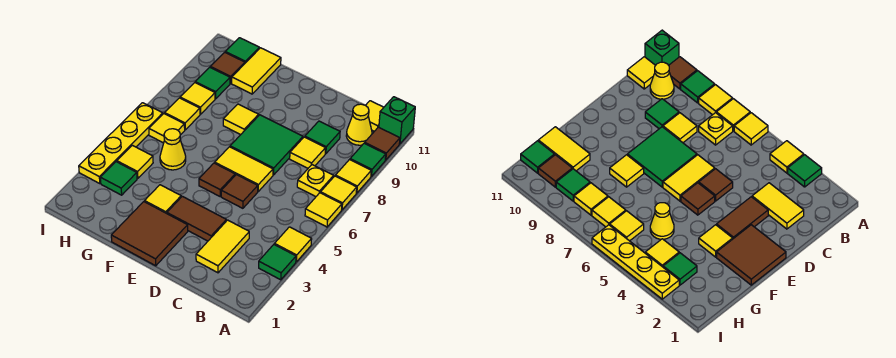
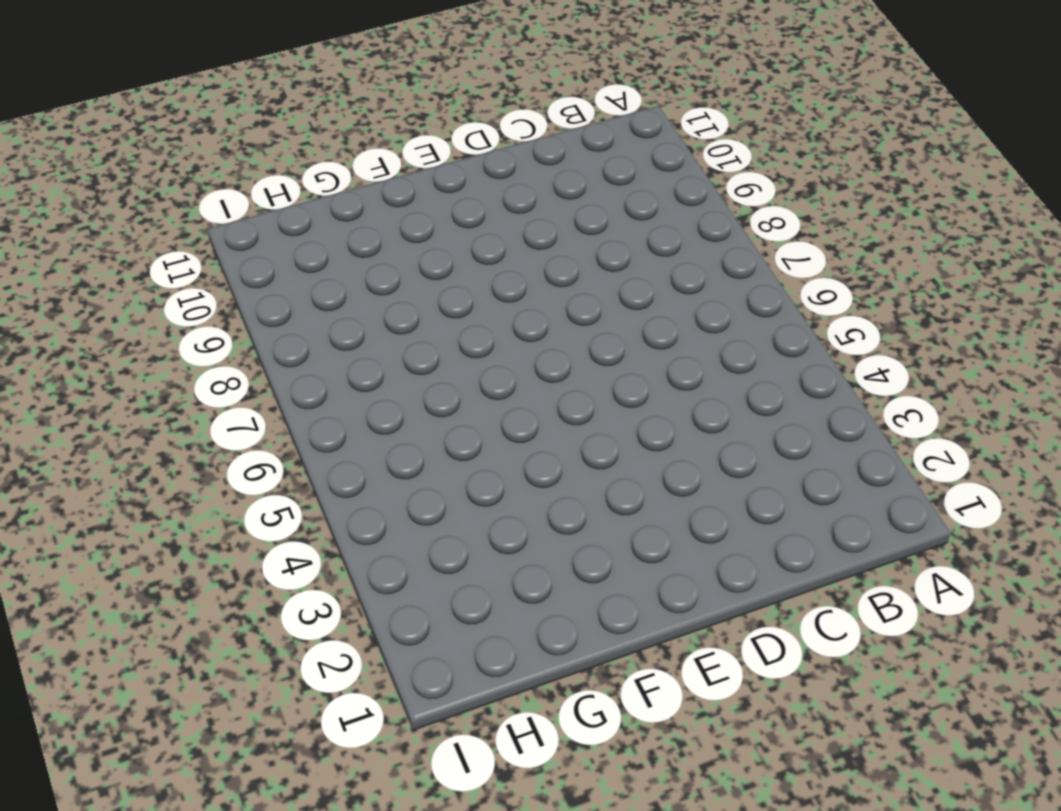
none -> green tile A3 level 1
none -> yellow tile A4 level 1
none -> yellow tile A6 level 1
none -> yellow tile A7 level 1

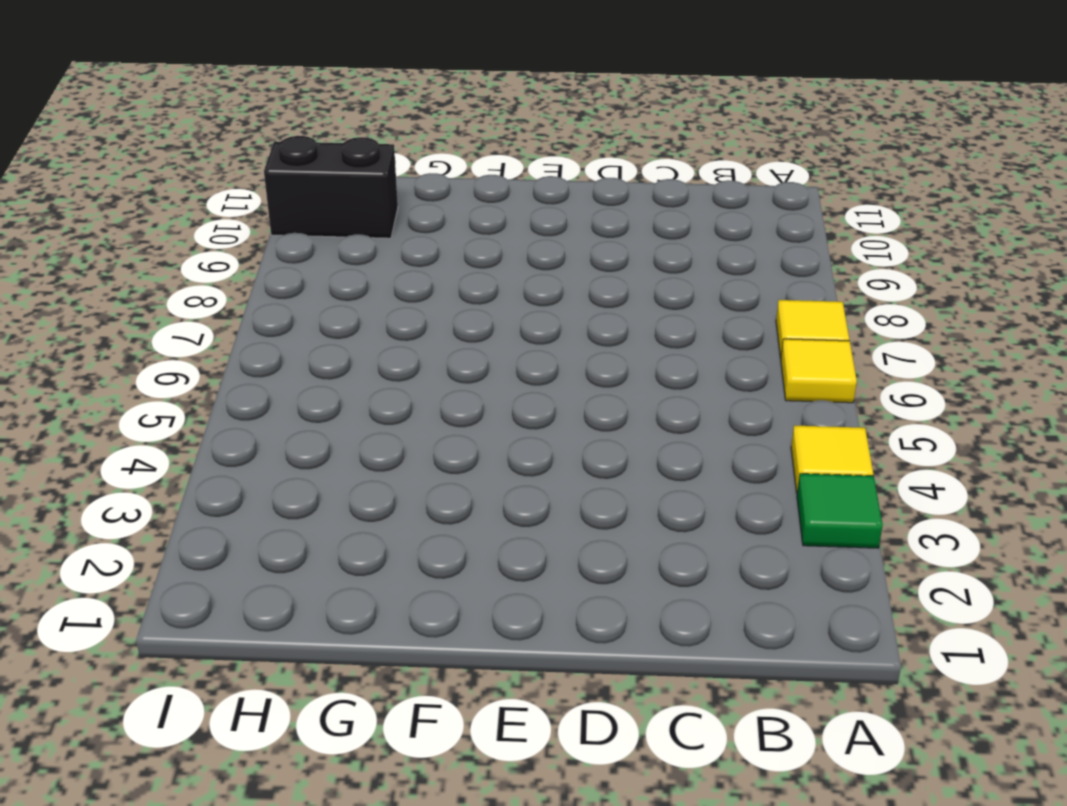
black brick H10:I10 level 1 -> brown tile H10 level 1
none -> yellow tile A8 level 1
none -> green tile A9 level 1
none -> brown tile A10 level 1
none -> green brick A11 level 1

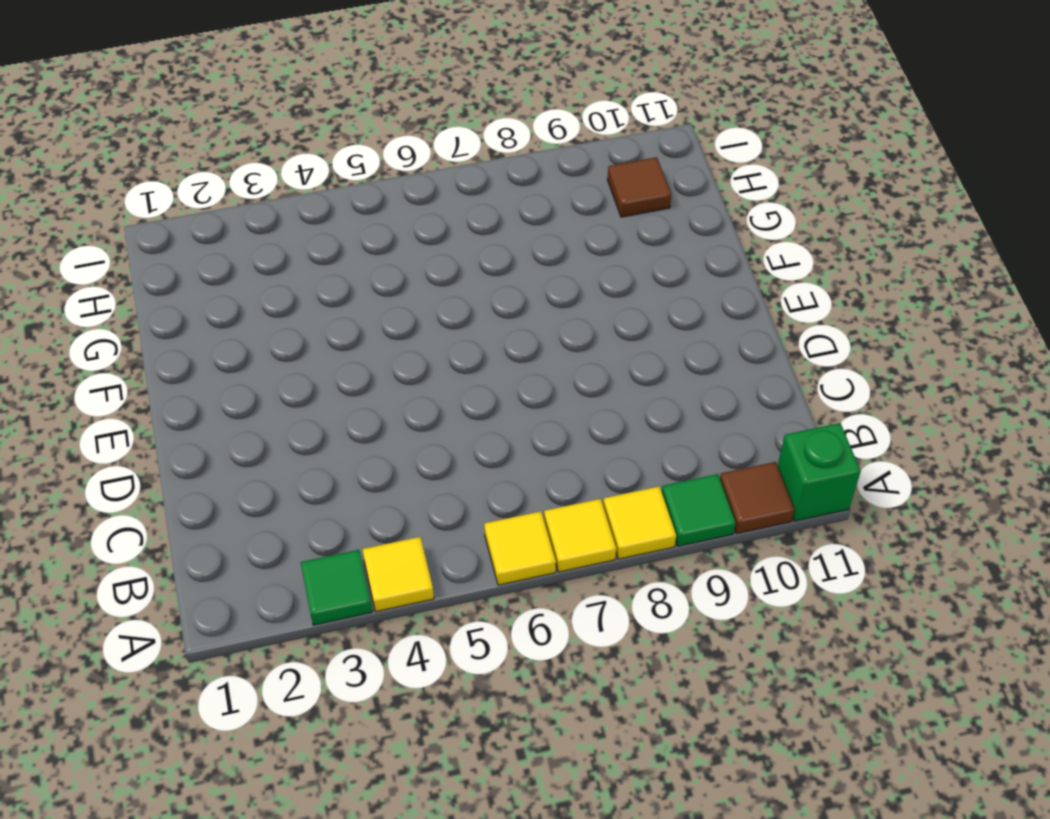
none -> yellow plate B7 level 1
none -> yellow cone B10 level 1
none -> yellow tile B11 level 1
none -> yellow tile C2:C3 level 1

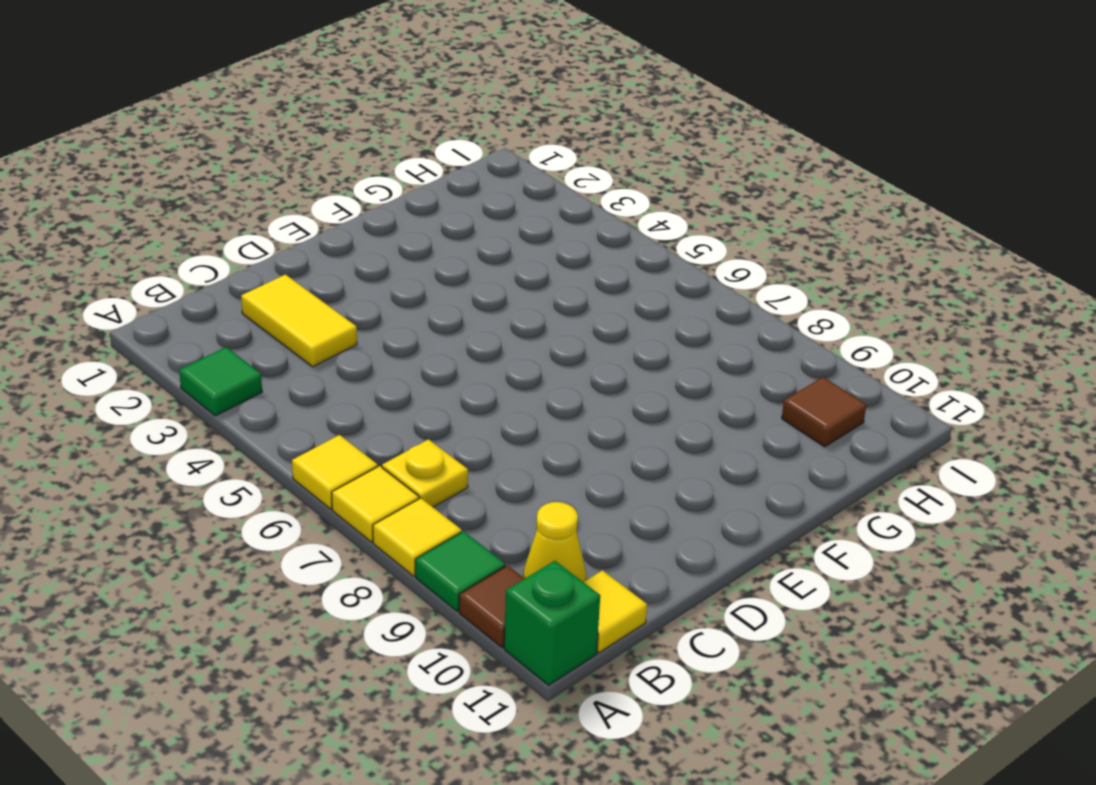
none -> yellow tile A4 level 1
none -> yellow tile C8 level 1
none -> green tile C9 level 1
none -> brown tile D3:E3 level 1

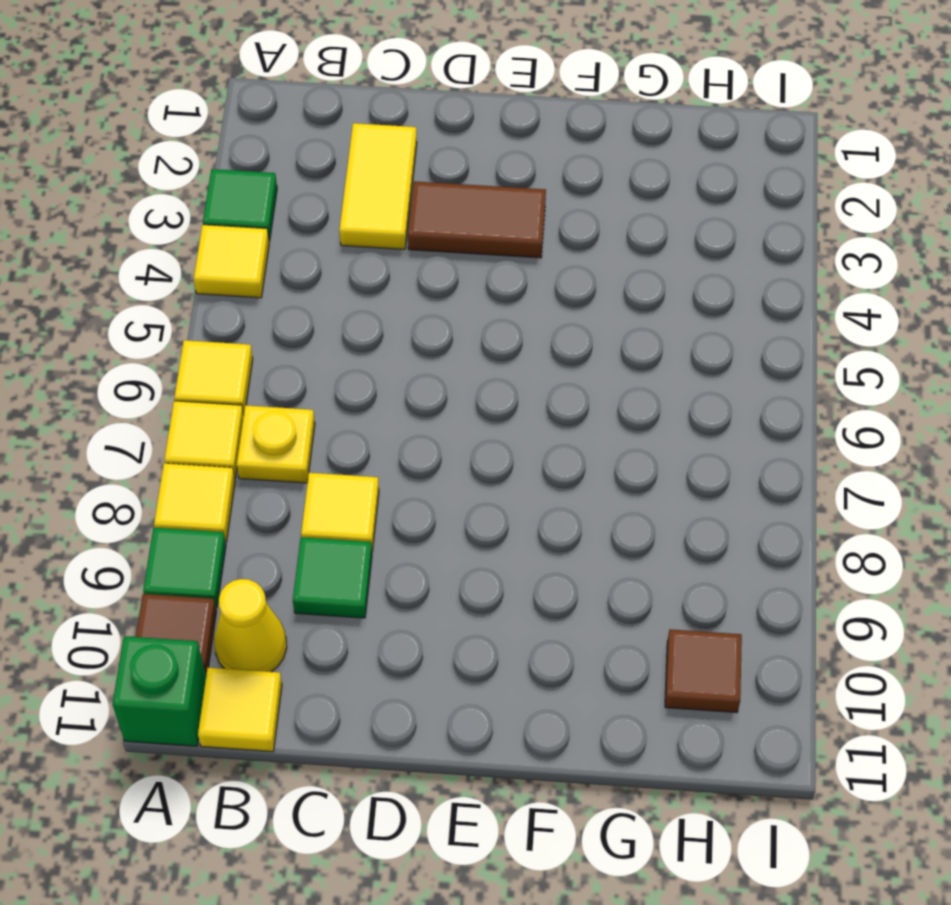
none -> brown tile D5 level 1
none -> yellow tile D6:E6 level 1
none -> green tile D7:E8 level 1
none -> brown tile E1:F2 level 1

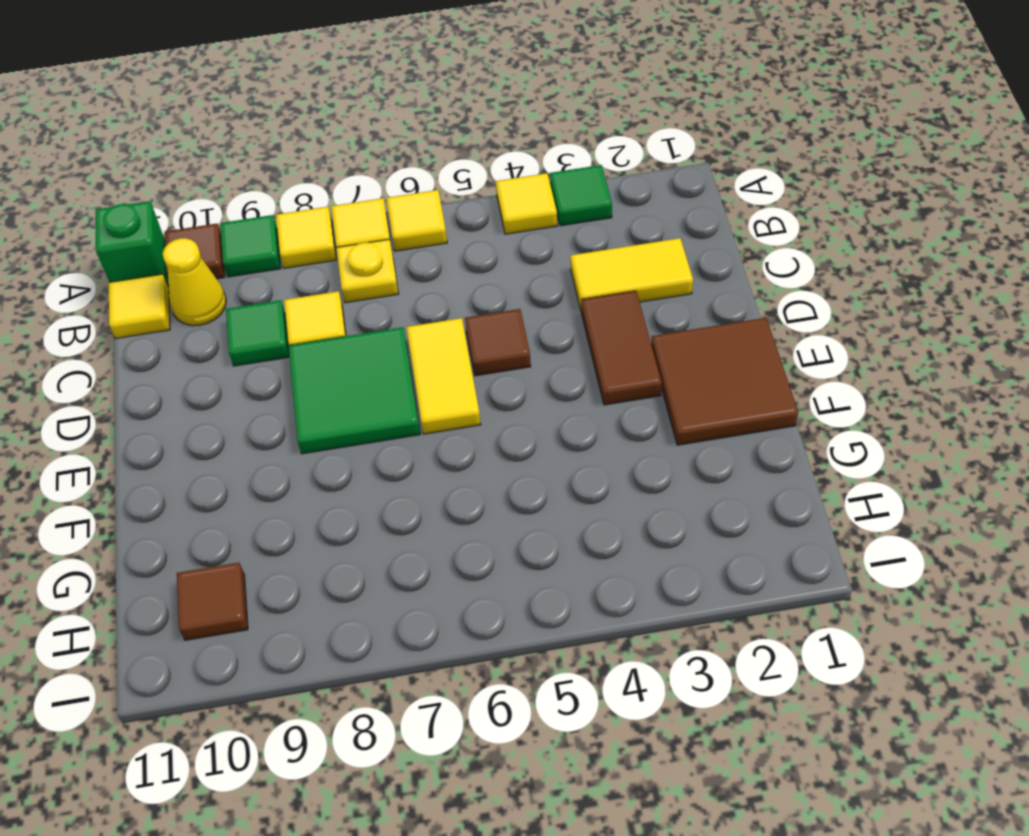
none -> brown tile E5 level 1
none -> yellow tile F3 level 1
none -> yellow tile F8 level 1
none -> yellow cone G5 level 1

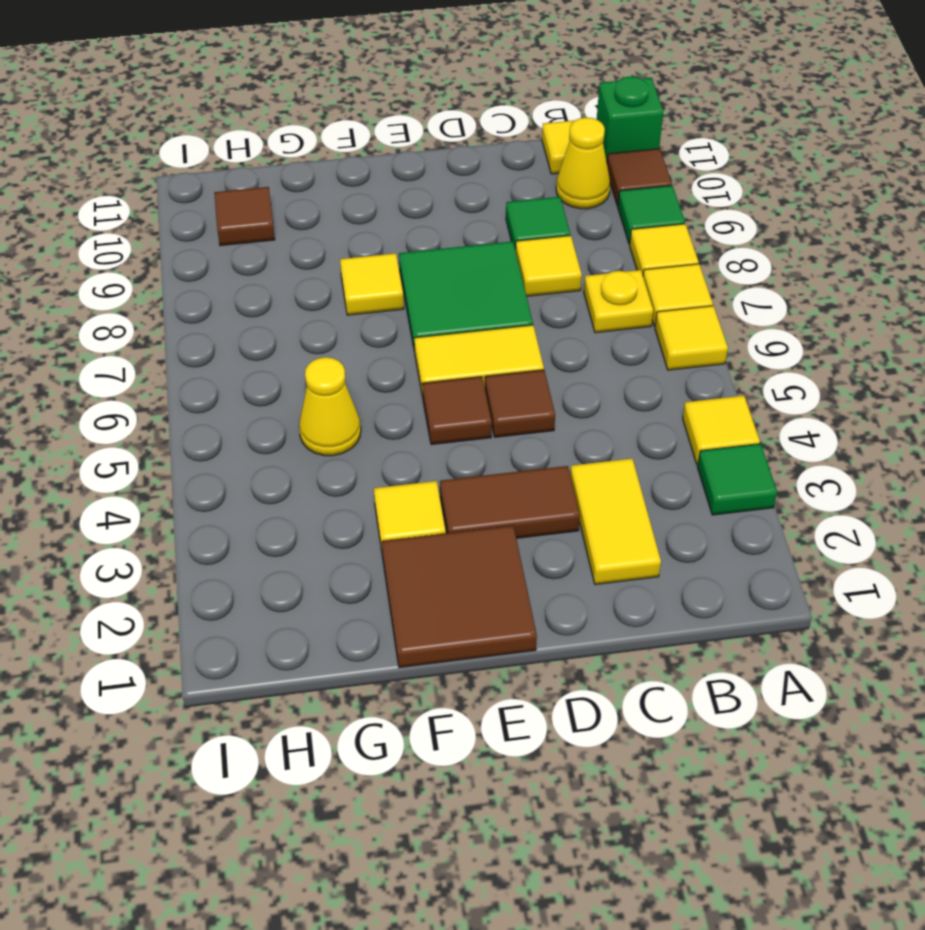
none -> yellow tile G10:G11 level 1
none -> green tile H3 level 1
none -> yellow tile H4 level 1
none -> yellow tile H6 level 1

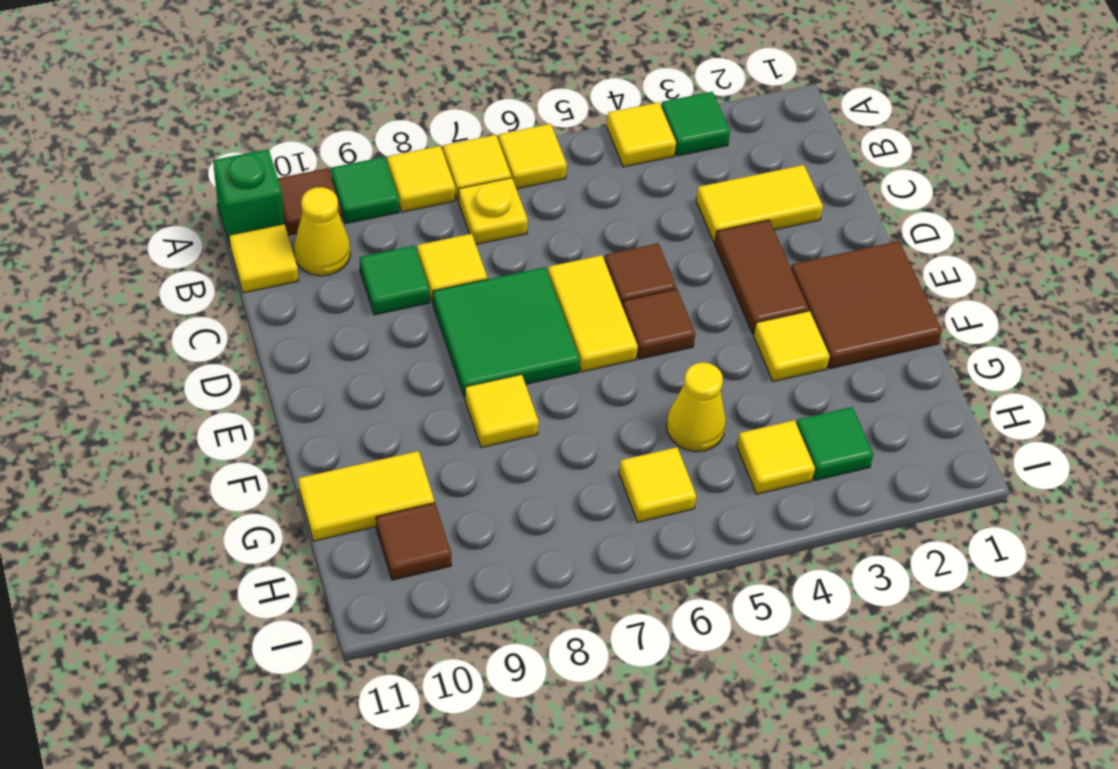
none -> yellow tile H7 level 1
none -> yellow tile H8 level 1
none -> green tile H9 level 1
none -> green tile H11 level 1

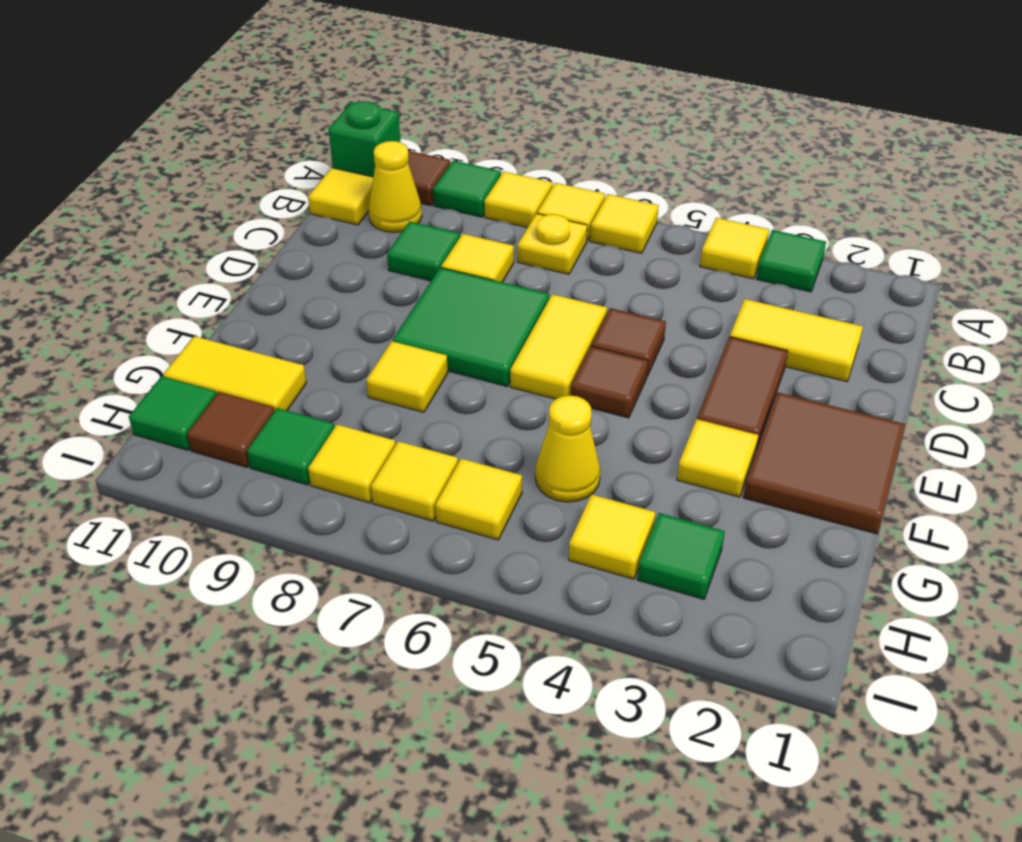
none -> yellow plate I3:I6 level 1

